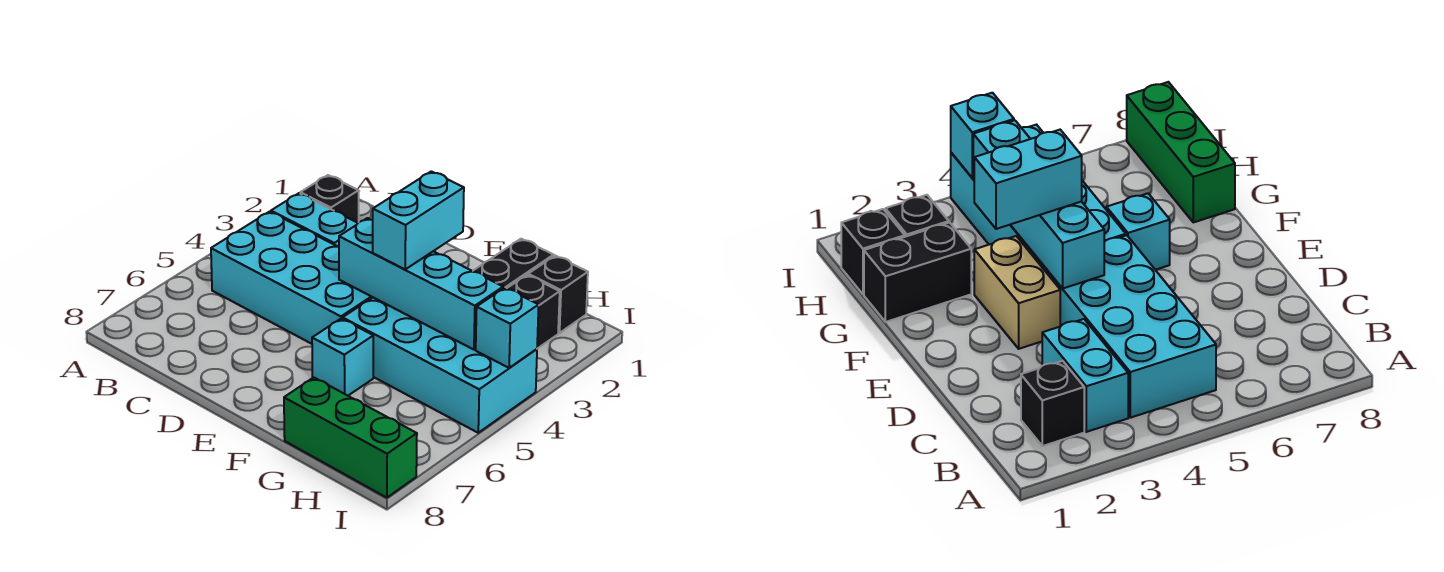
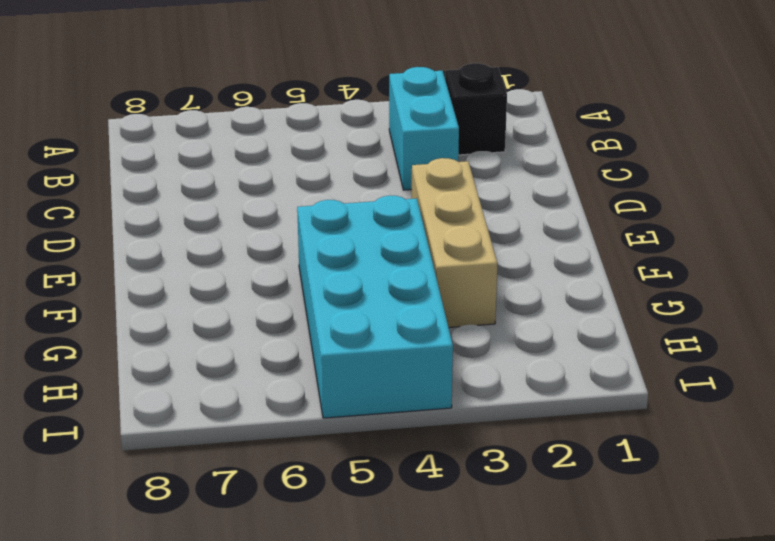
tan brick E3:G3 level 1 -> tan brick E3:F3 level 1
none -> cyan brick B4:E5 level 1
none -> cyan brick F6 level 1
none -> black brick G1:G2 level 1

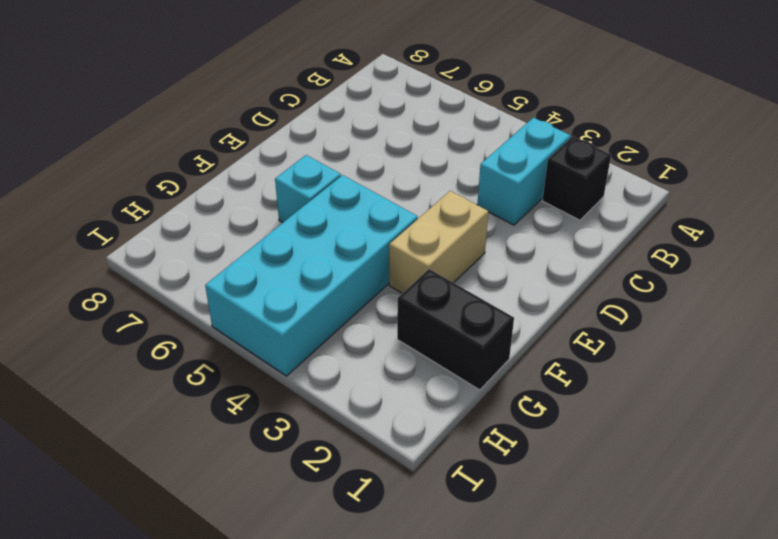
none -> cyan brick B4:E5 level 1
none -> green brick G8:I8 level 1
none -> black brick H1 level 1

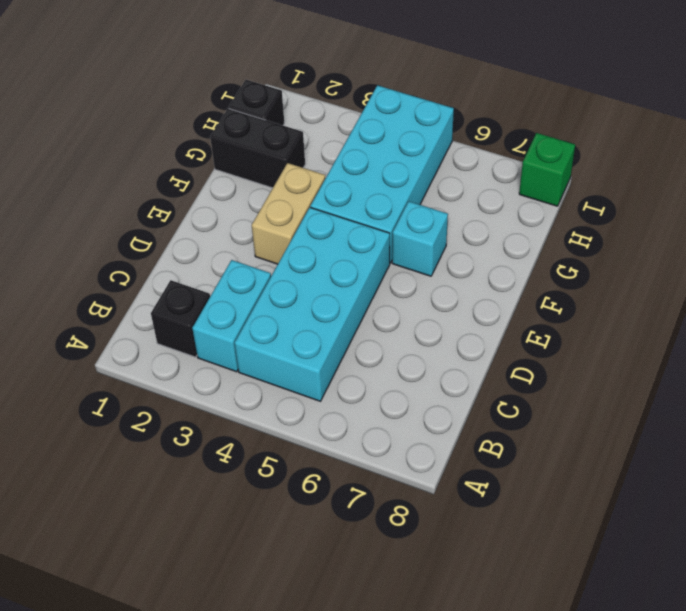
green brick I8 level 1 -> green brick G8:I8 level 1
none -> black brick H2 level 1
none -> cyan brick E4:H4 level 2
none -> cyan brick I4 level 2

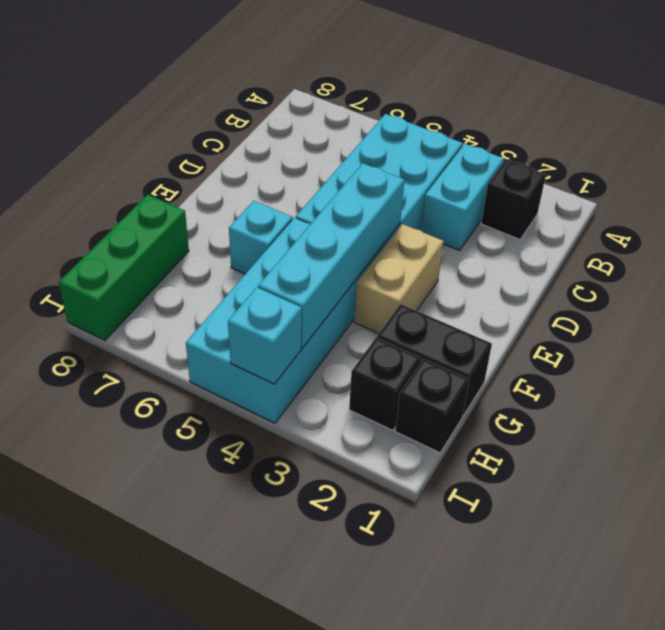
none -> cyan brick F3:F4 level 3

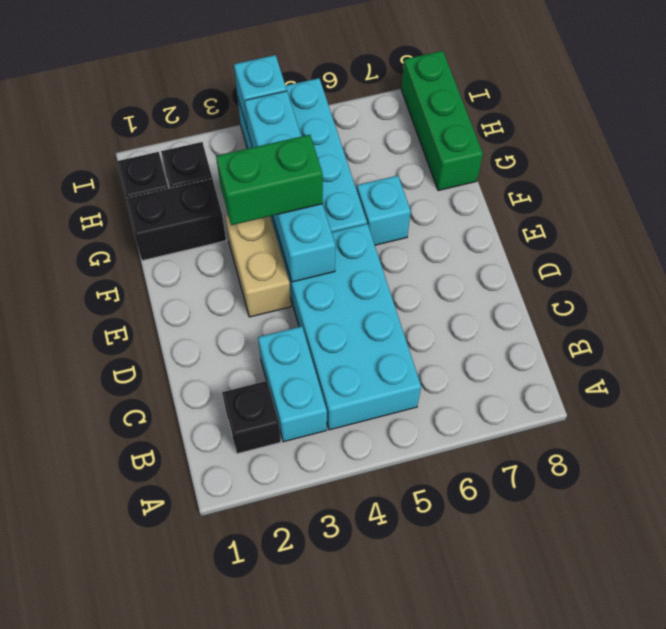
green brick F3:F4 level 3 -> cyan brick F3:F4 level 3

